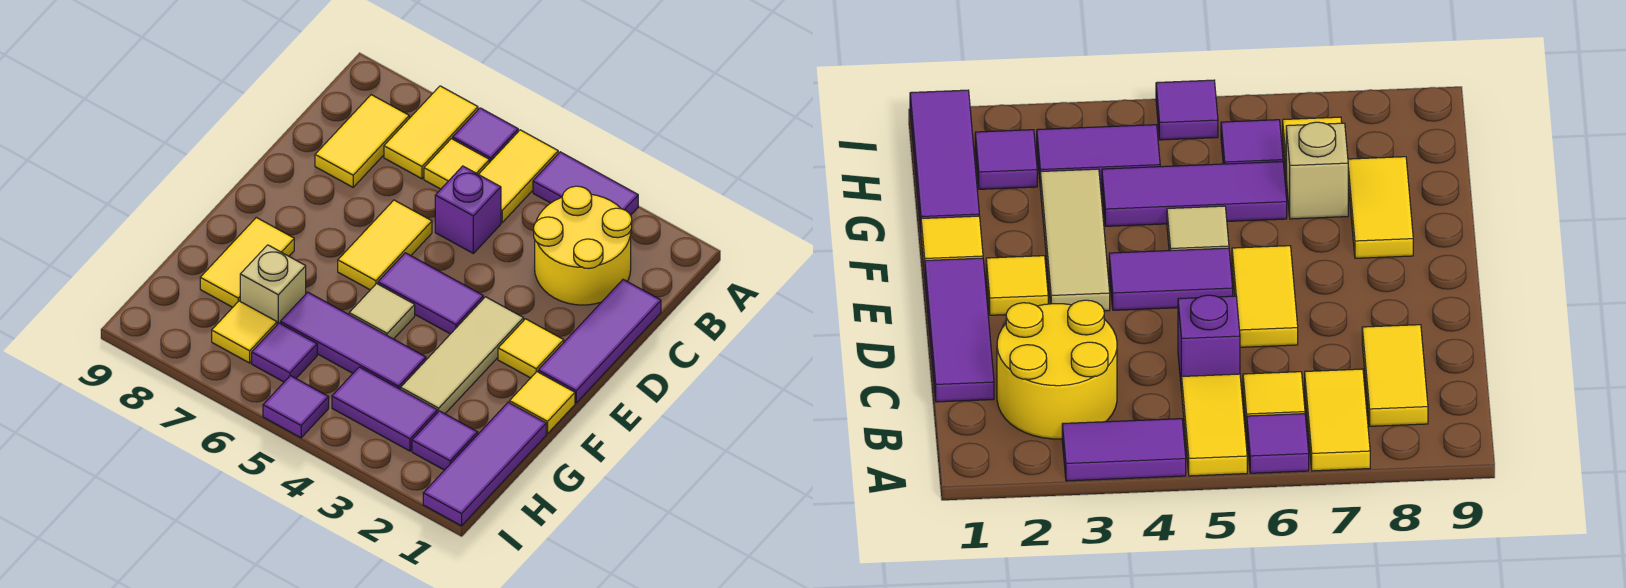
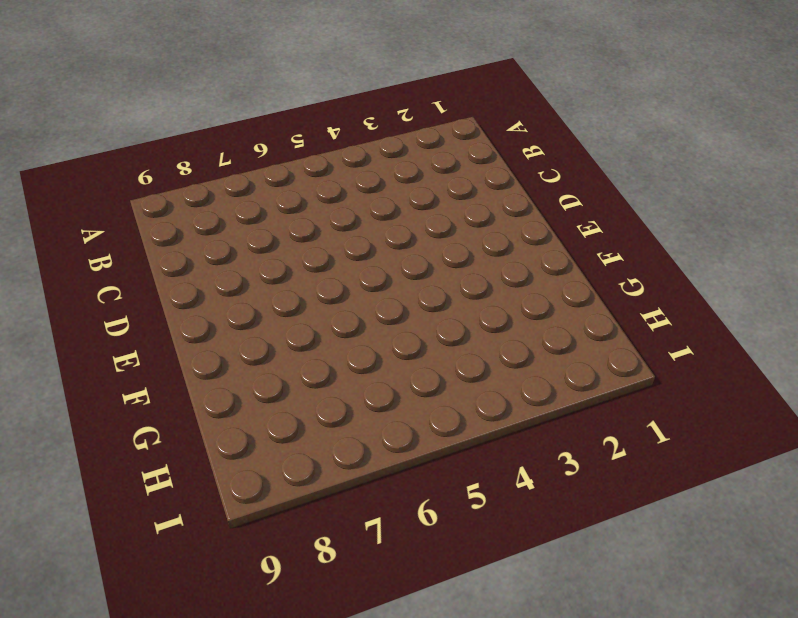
none -> purple tile A3:A4 level 1
none -> yellow tile A5:B5 level 1
none -> purple tile A6 level 1

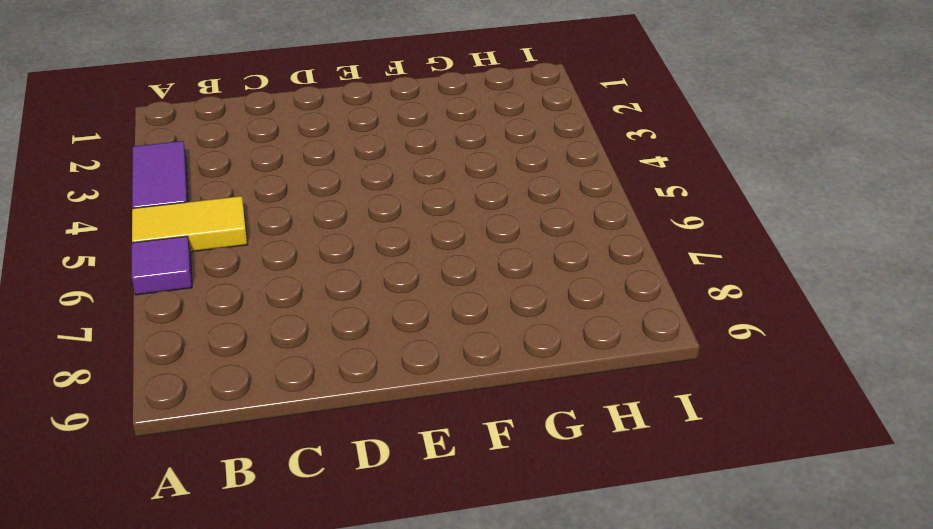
none -> yellow tile A7:B7 level 1
none -> yellow round brick B2:C3 level 1
none -> yellow tile B6 level 1

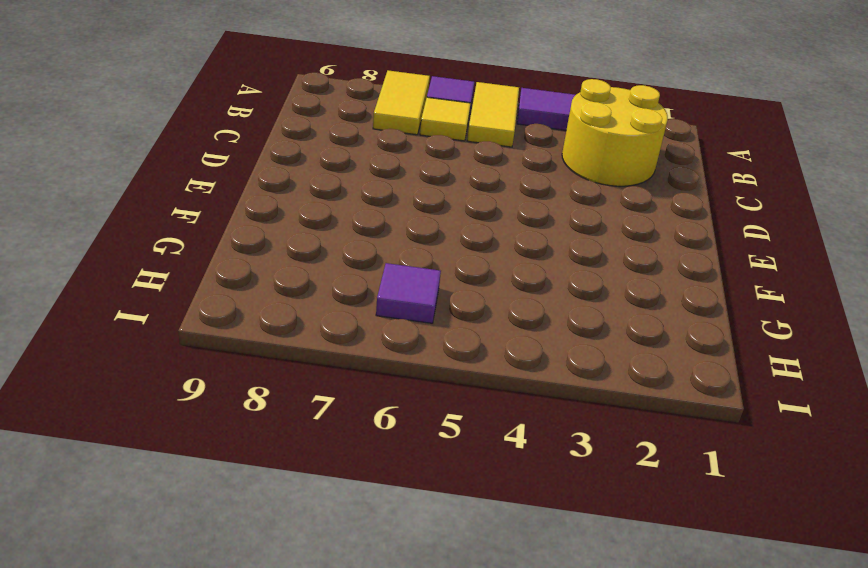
none -> yellow tile B8:C8 level 1
none -> purple tile C1:E1 level 1
none -> purple brick C5 level 1

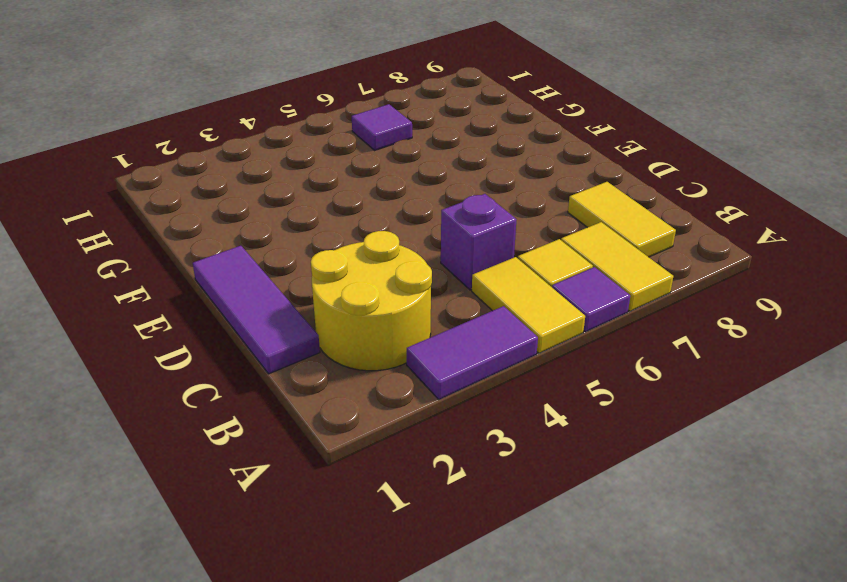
none -> yellow tile D6:E6 level 1
none -> yellow tile E2 level 1
none -> tan tile E3:G3 level 1

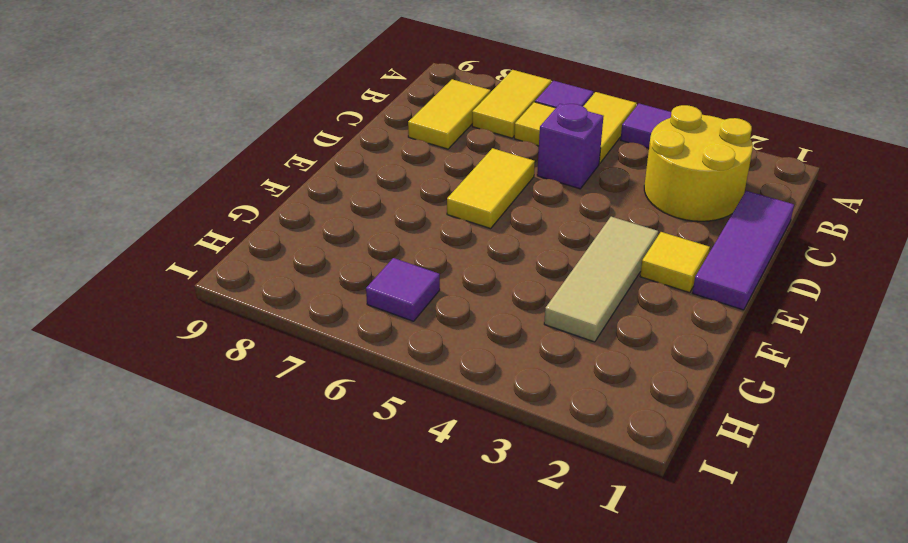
none -> purple tile E4:E5 level 1
none -> yellow tile F1 level 1
none -> tan tile F5 level 1

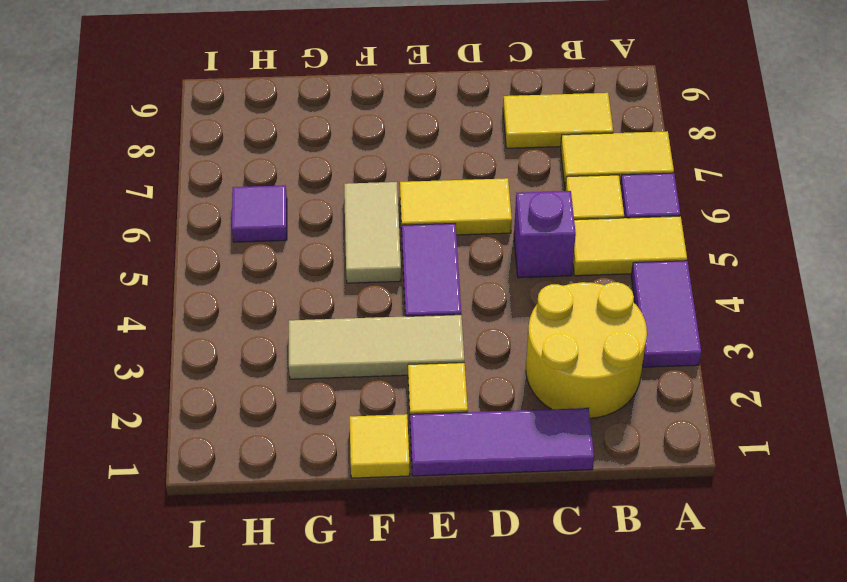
tan tile F5:F6 level 1 -> tan tile F5 level 1
none -> yellow tile F8:G8 level 1
none -> purple tile G1:I1 level 1
none -> purple tile G4:G6 level 1

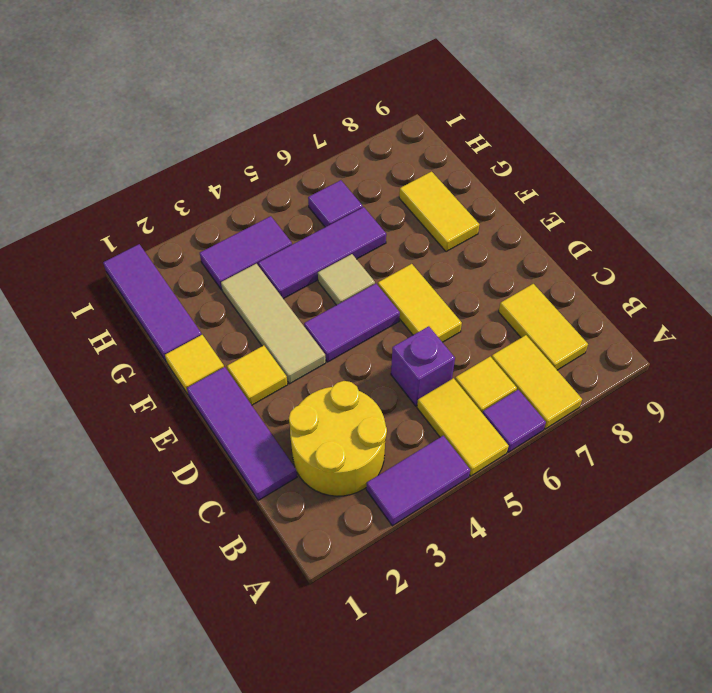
none -> tan brick G7 level 1
none -> purple tile H2 level 1
none -> yellow tile H7 level 1

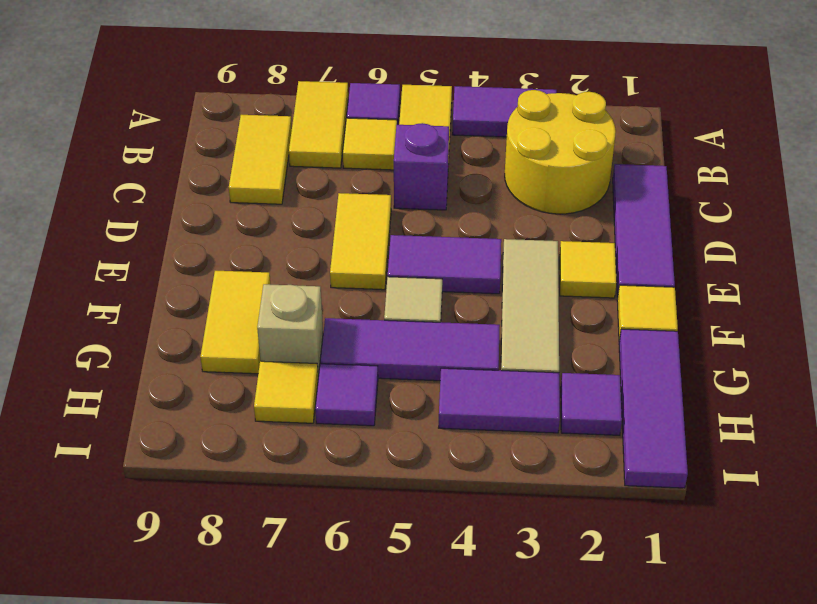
none -> purple tile I5 level 1

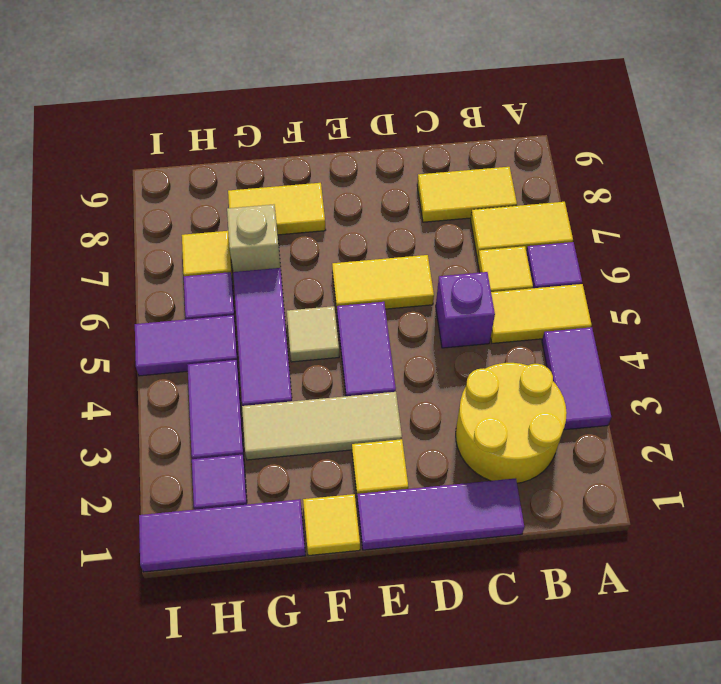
purple tile H5:I5 level 1 -> purple tile I5 level 1

